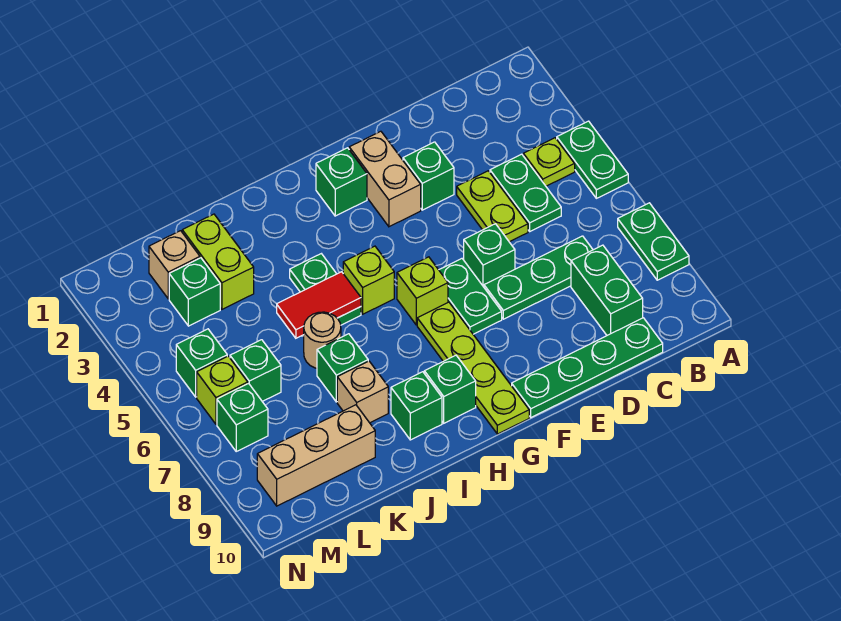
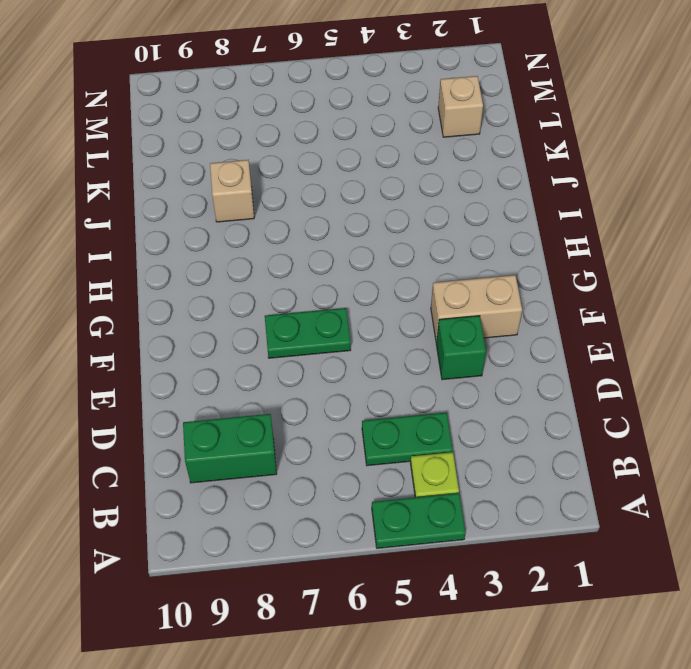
none -> green plate A7:A8 level 1
none -> green plate C7:E7 level 1
none -> green plate C10:F10 level 1
none -> lime plate D4:D5 level 1

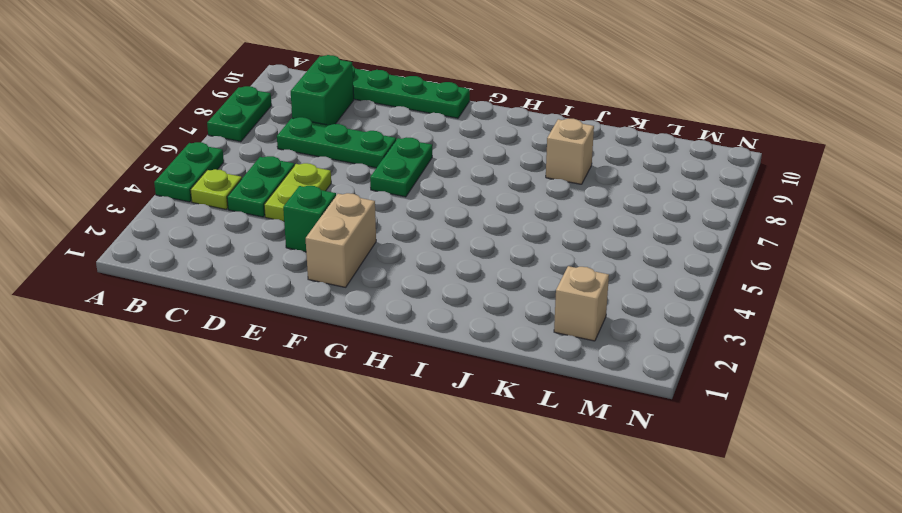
none -> green brick E6 level 1
none -> green brick G2 level 1
none -> lime brick G6 level 1
none -> lime plate G7:G10 level 1

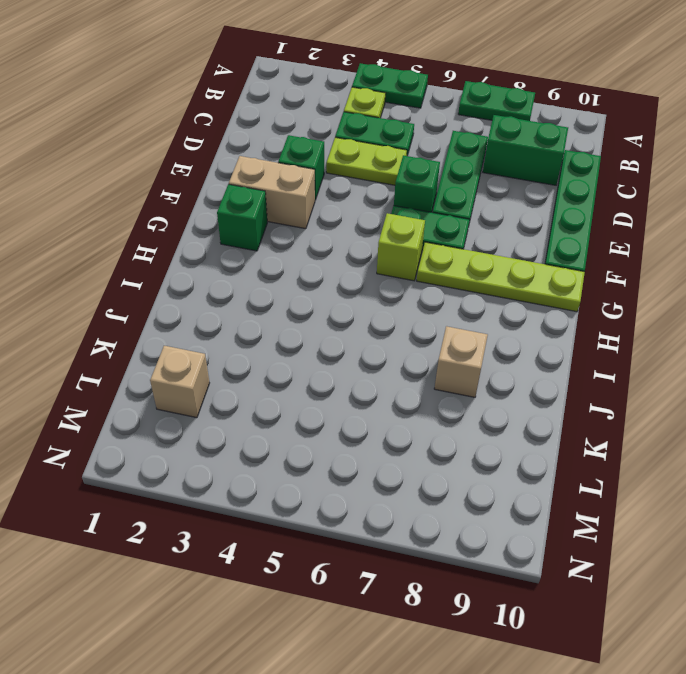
none -> lime brick H5 level 1
none -> green brick H9 level 1
none -> green plate I4:I5 level 1
none -> green brick I9 level 1

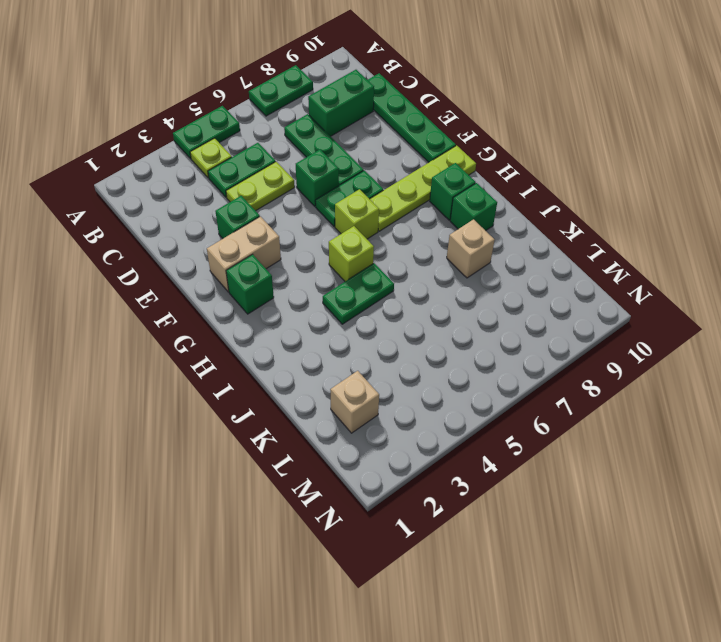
none -> tan round brick J6 level 1
none -> green brick J7 level 1
none -> lime brick K2:K3 level 1
none -> tan brick K9:M9 level 1

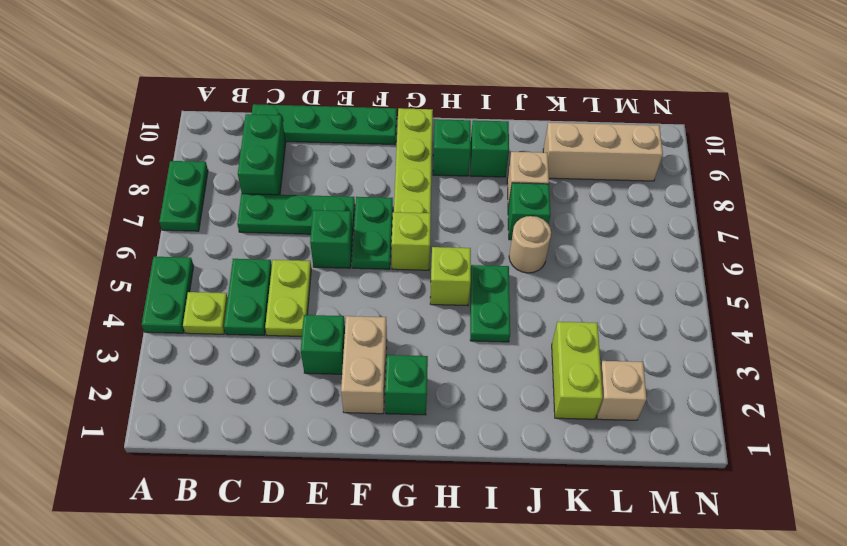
none -> green brick L3 level 1
none -> green brick L6 level 1
none -> green brick M5 level 1
none -> lime brick M6 level 1

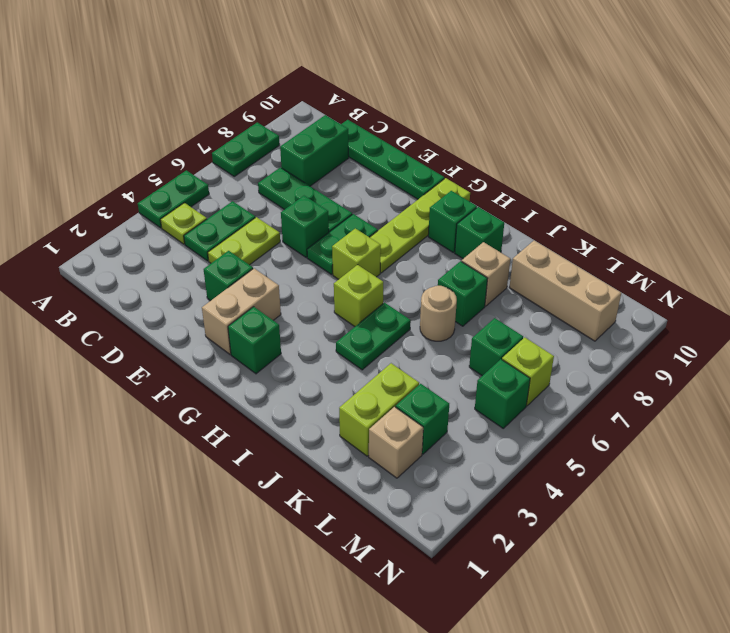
none -> green brick M7 level 1
none -> red tile I5:J5 level 2

